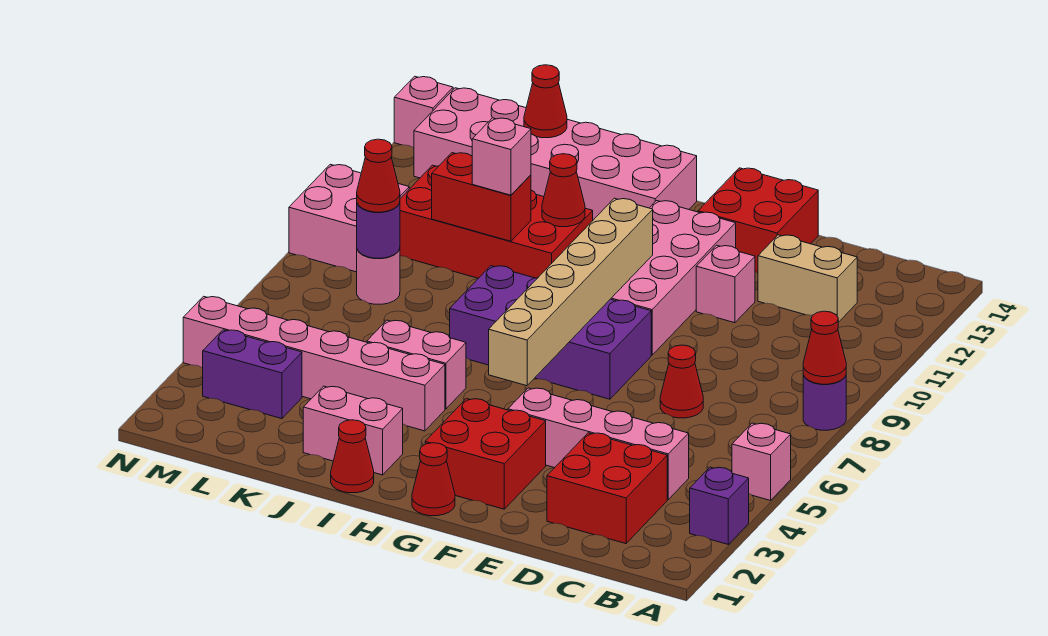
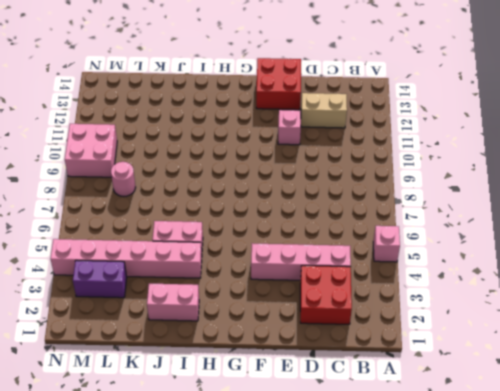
none -> purple brick A3 level 1
none -> purple round brick A8 level 1
none -> red cone D7 level 1
none -> red brick F2:G3 level 1

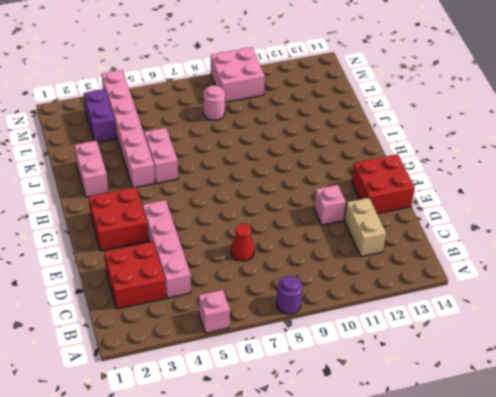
none -> purple brick A3 level 1
none -> purple brick F7:I8 level 1
none -> pink brick F9:G12 level 1
none -> red cone G1 level 1

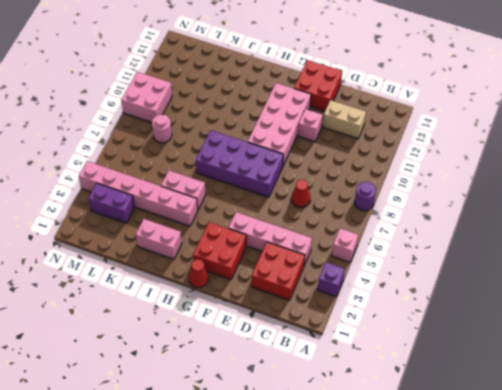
none -> pink brick H13:M14 level 1
none -> red cone I1 level 1
none -> red brick I10:L11 level 1
none -> pink brick N14 level 1

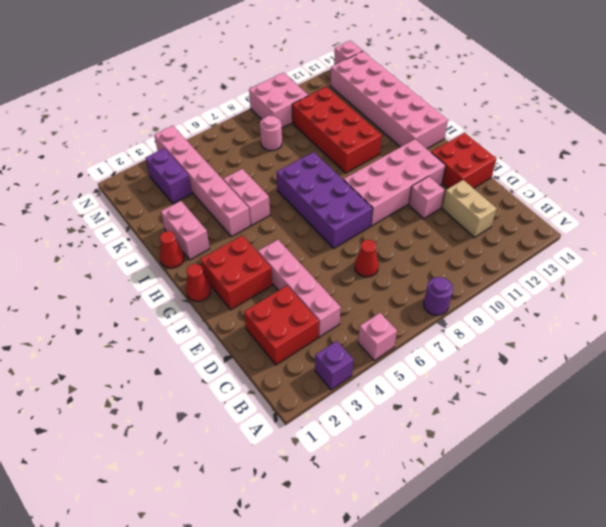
none -> red cone A8 level 2
none -> tan brick G5:G10 level 2
none -> red cone I11 level 2
none -> red brick J10:K10 level 2

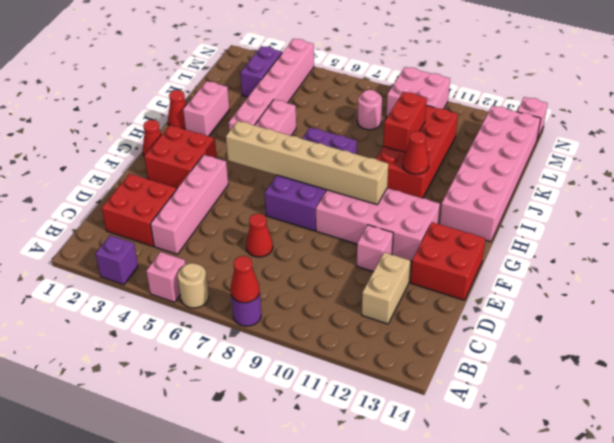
tan round brick A6 level 1 -> none
none -> red cone K14 level 2
none -> purple round brick L8 level 2
none -> pink brick J10 level 3
none -> red cone L8 level 3

